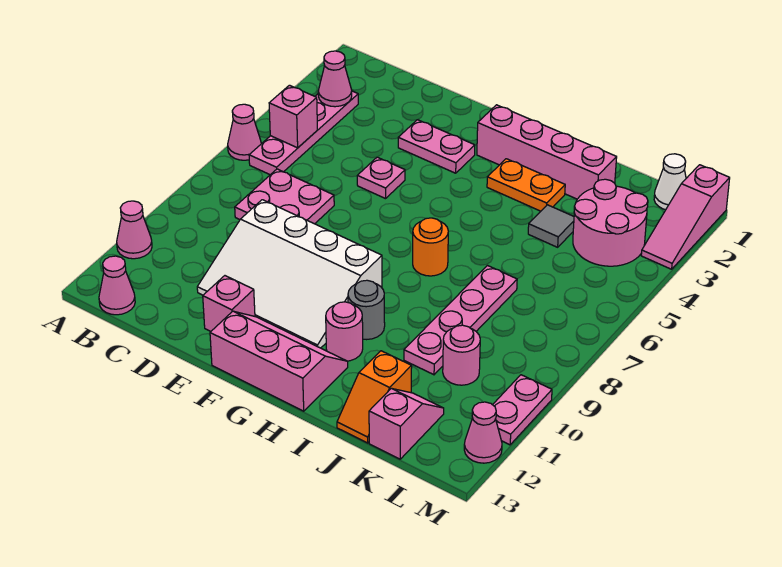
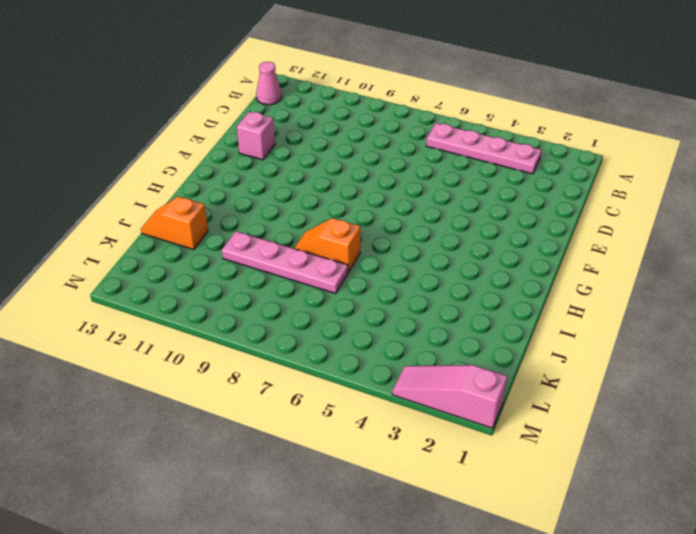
orange slope I7:I8 level 1 top 7 -> none
none -> pink cone A6 level 1
none -> pink cone A11 level 1
none -> pink plate C7:D8 level 1

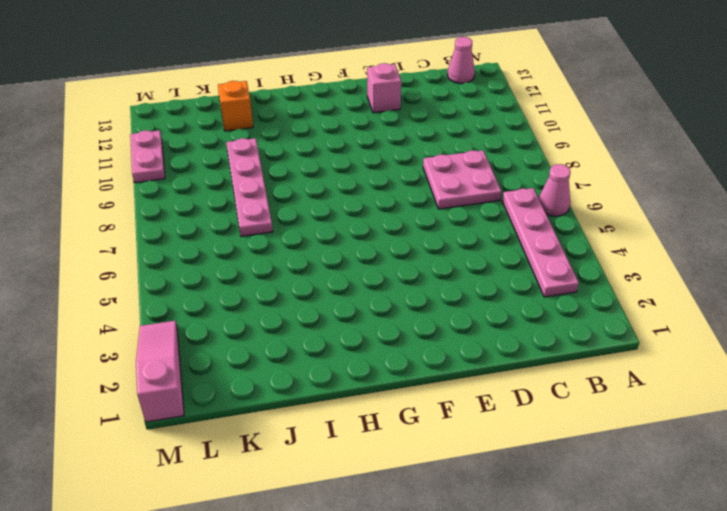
none -> pink cone A11 level 1
none -> white slope D9:G11 level 1 top 9
none -> pink plate E3:F3 level 1

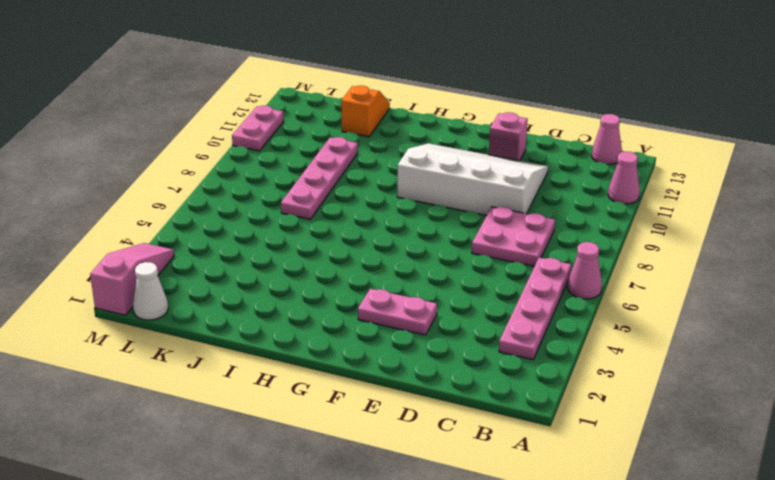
none -> pink plate E5 level 1
none -> pink slope F12:H13 level 1 top 13
none -> pink brick G2:J2 level 1

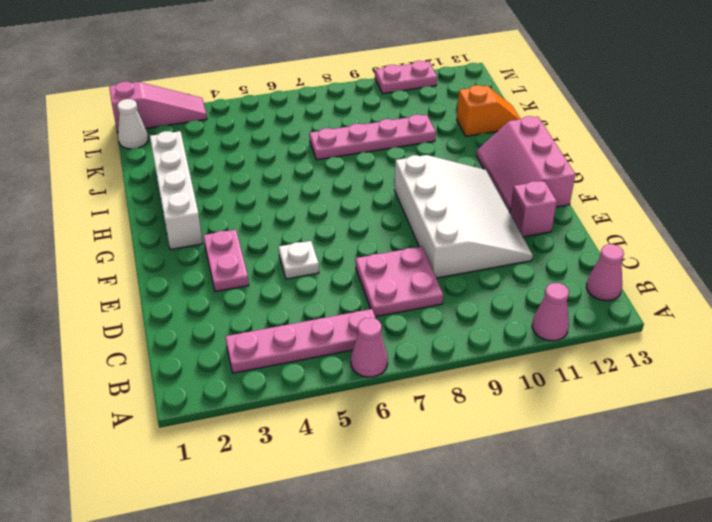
white plate E5 level 1 -> pink plate E5 level 1
white brick G2:J2 level 1 -> pink brick G2:J2 level 1
none -> orange plate H3:I3 level 1
none -> orange round brick H7 level 1
none -> grey round brick H10 level 1

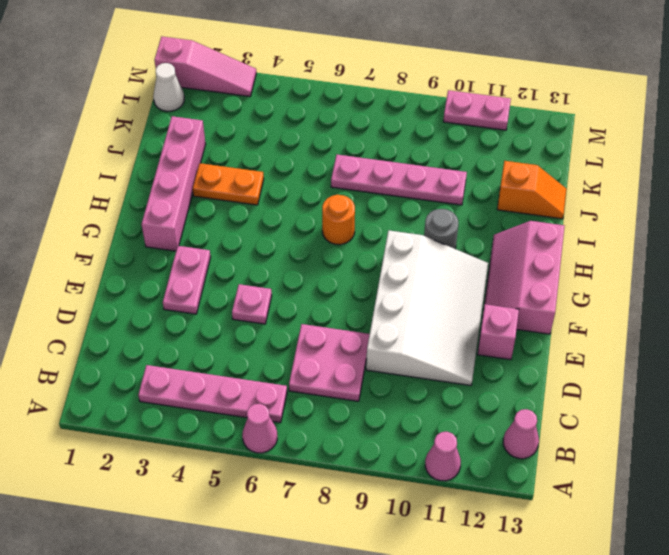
orange plate I3:I4 level 1 -> orange plate H3:I3 level 1
none -> pink round brick H11 level 1
none -> grey tile J4 level 1
none -> pink round brick K3:L4 level 1

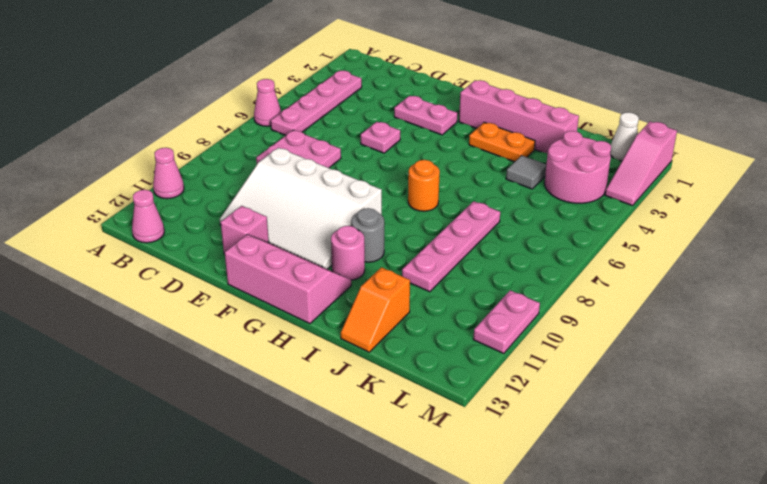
none -> pink round brick K10 level 1
none -> pink slope K12:K13 level 1 top 13
none -> pink cone M12 level 1

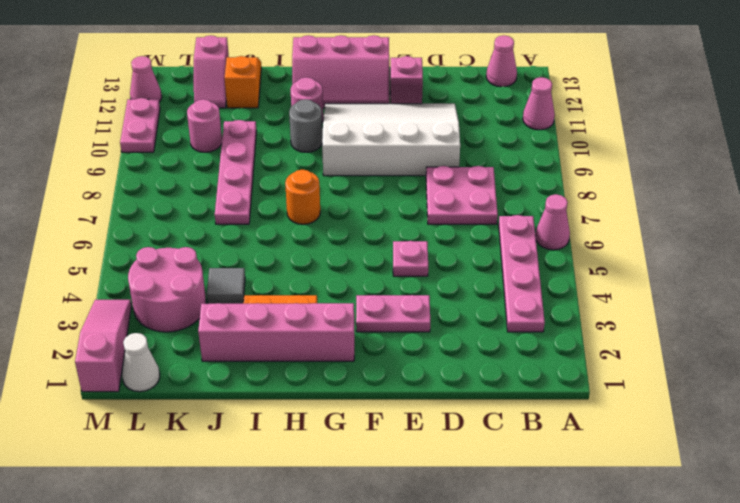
none -> pink cone B3 level 2
none -> pink brick B5 level 2

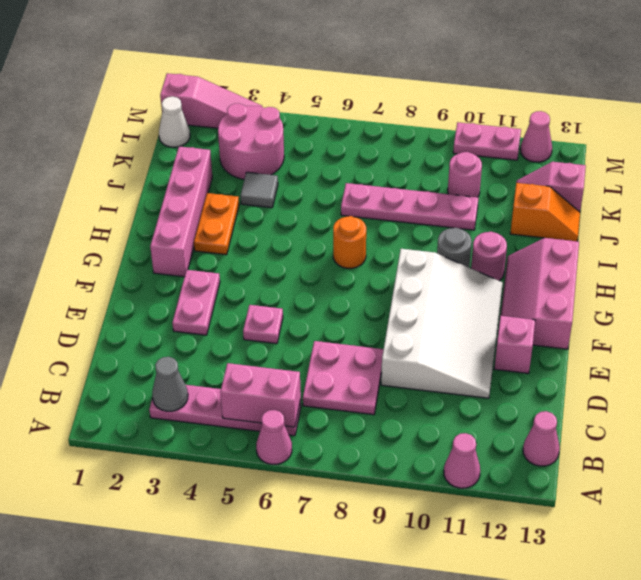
grey cone B3 level 2 -> pink cone B3 level 2
pink brick B5:B6 level 2 -> pink brick B5 level 2

